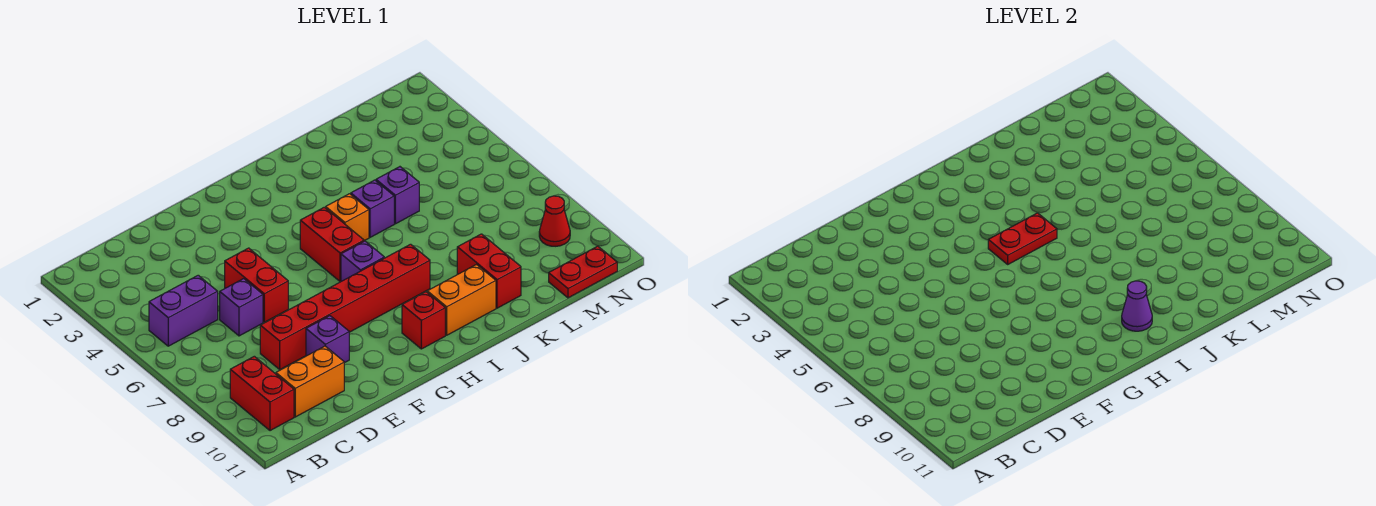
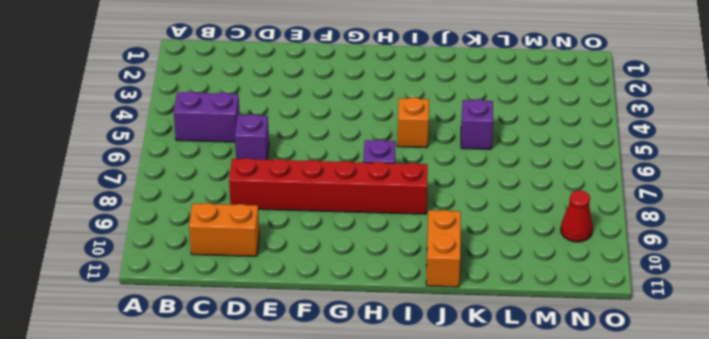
orange brick J10:J11 level 1 -> orange brick I10:J10 level 1
none -> red brick B9:B10 level 1
none -> red brick E5:E6 level 1
none -> purple brick E9 level 1

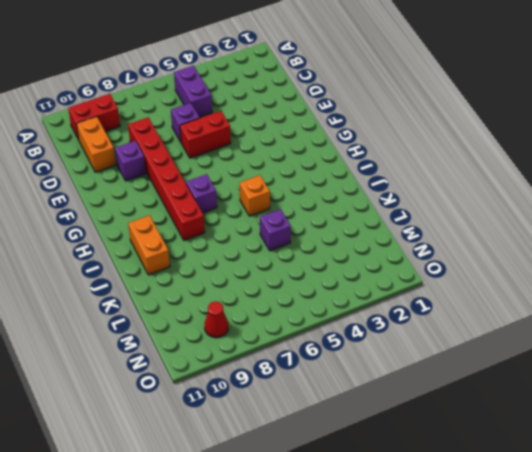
none -> red brick H5:H6 level 1
none -> red brick H10 level 1
none -> purple brick J5 level 1

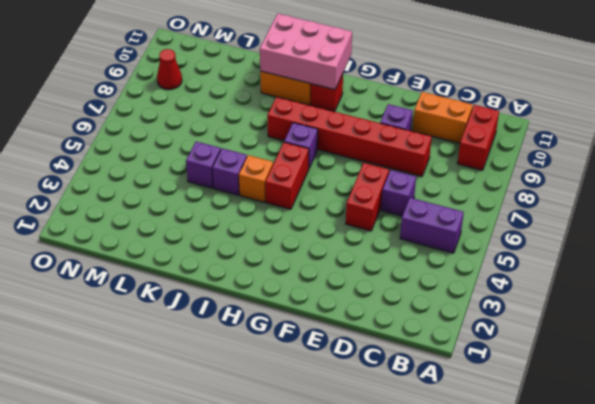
pink brick H10:J11 level 2 -> purple cone I10 level 2
none -> red brick K9:K10 level 1
none -> red plate M11:N11 level 1
none -> red plate H5:I5 level 2

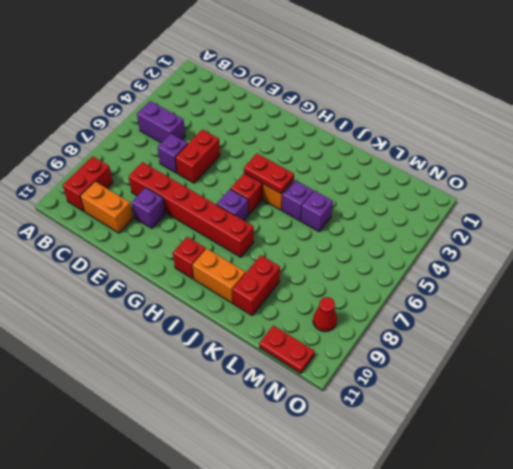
none -> purple cone I10 level 2

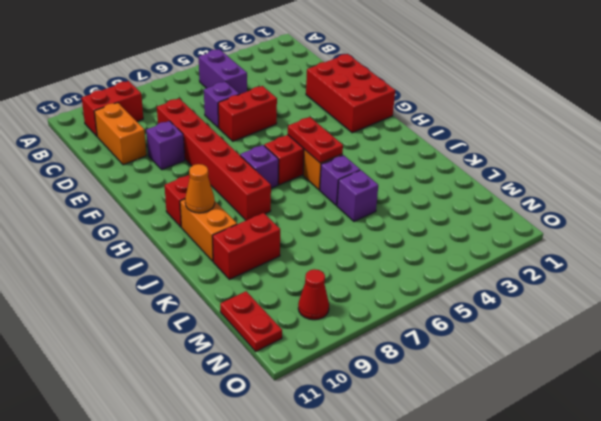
red brick E1:G2 level 1 -> none
orange cone I10 level 2 -> purple cone I10 level 2

